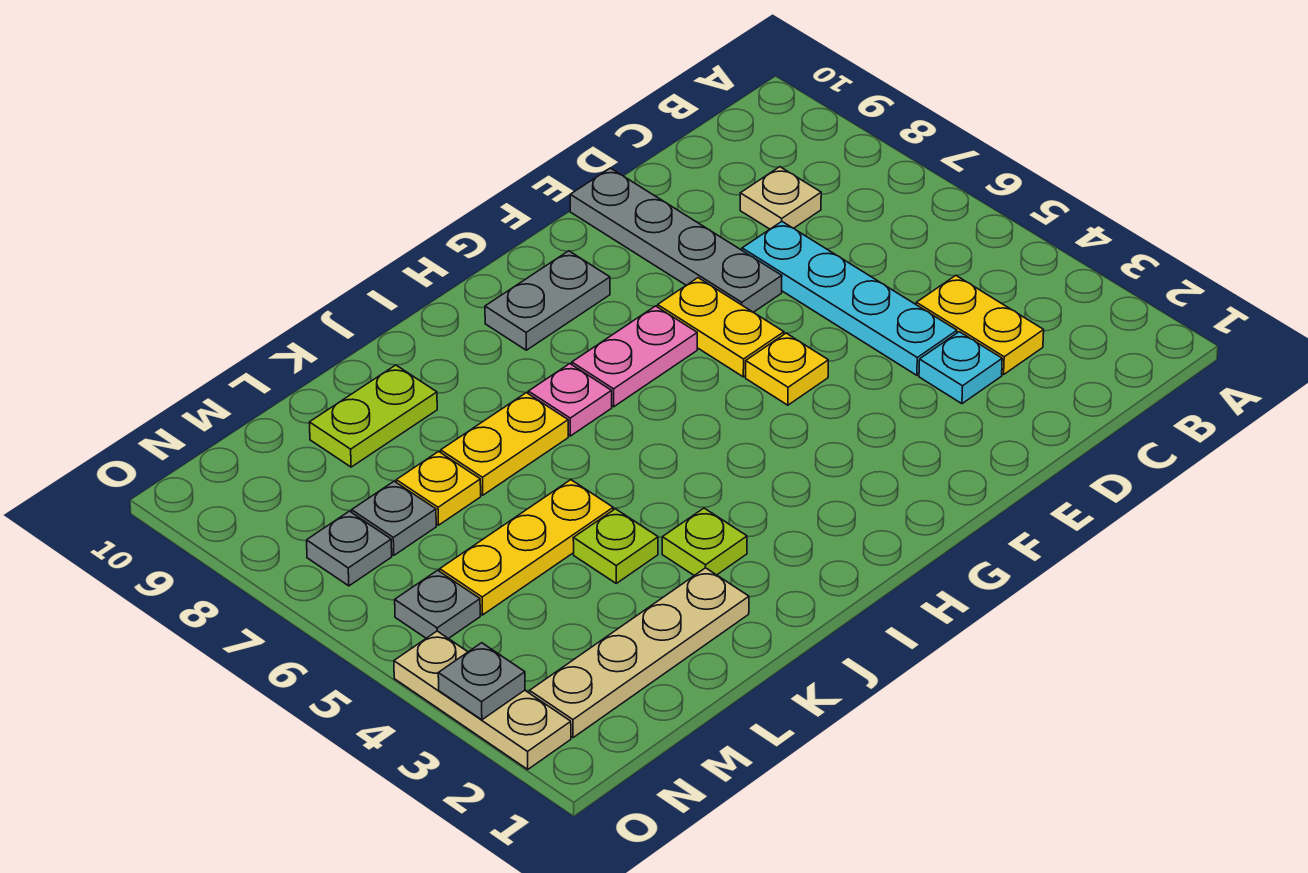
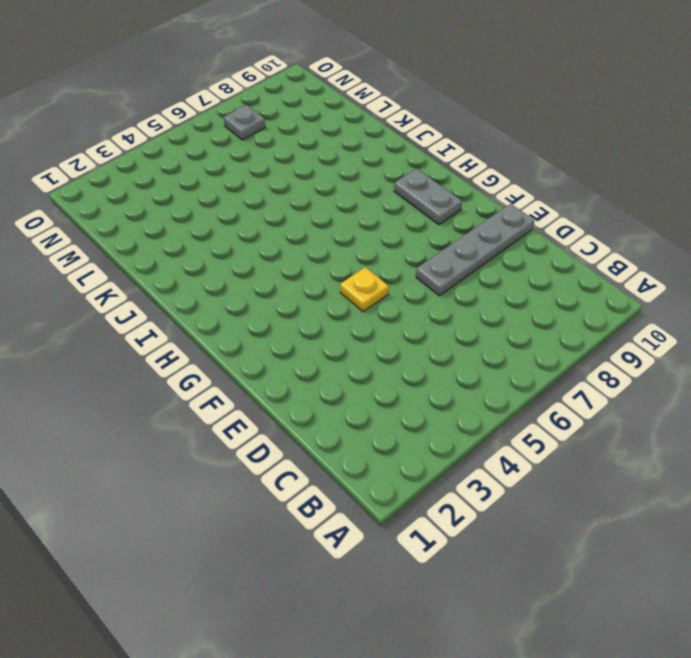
none -> yellow plate C3:C4 level 1
none -> tan plate C8 level 1
none -> cyan plate D3 level 1

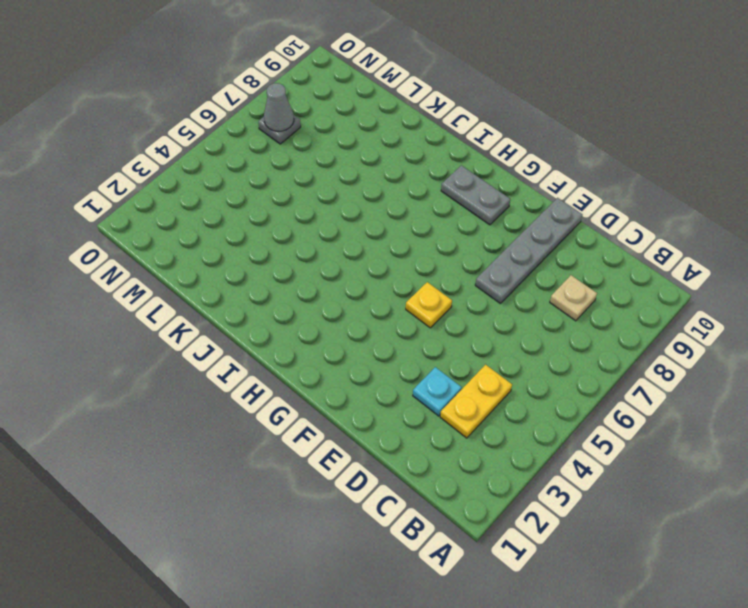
grey cone N7 level 2 -> none
none -> cyan plate D4:D7 level 1
none -> yellow plate F6:F7 level 1
none -> pink plate G7:H7 level 1

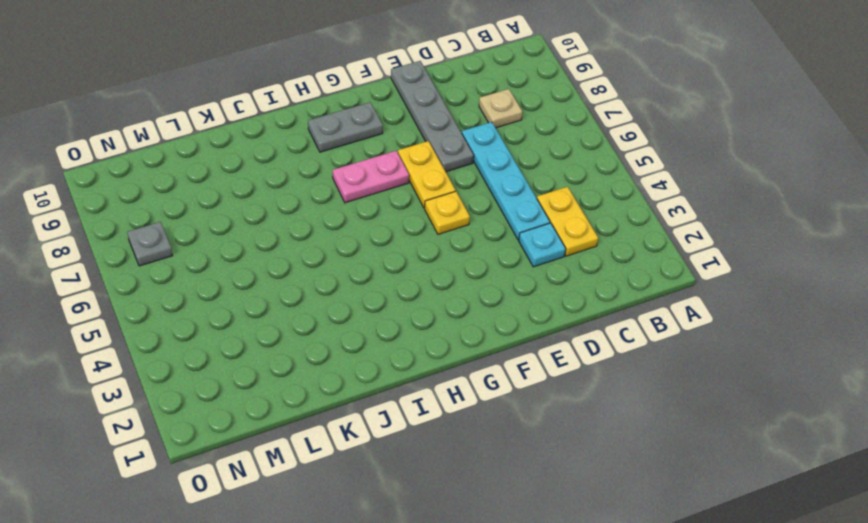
none -> pink plate I7 level 1
none -> lime plate J3 level 1
none -> yellow plate J7:K7 level 1

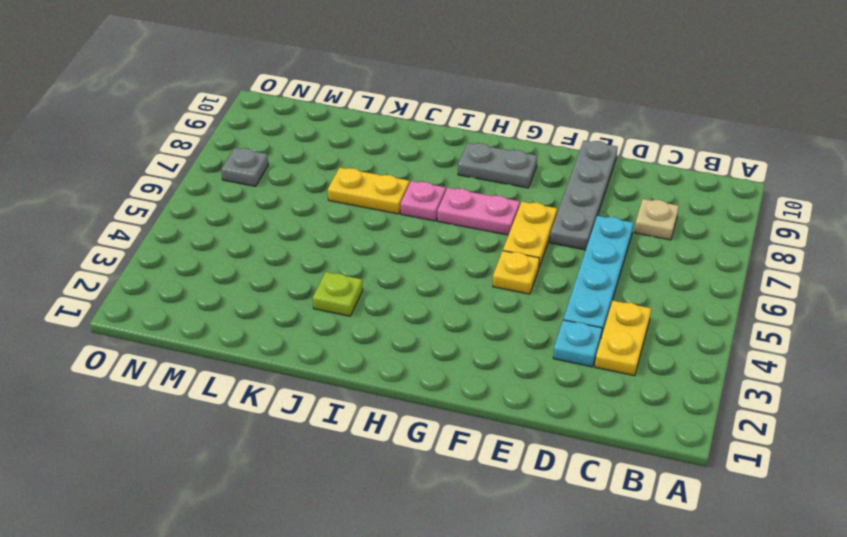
none -> tan plate K2:N2 level 1
none -> lime plate K4 level 1
none -> yellow plate K5:M5 level 1

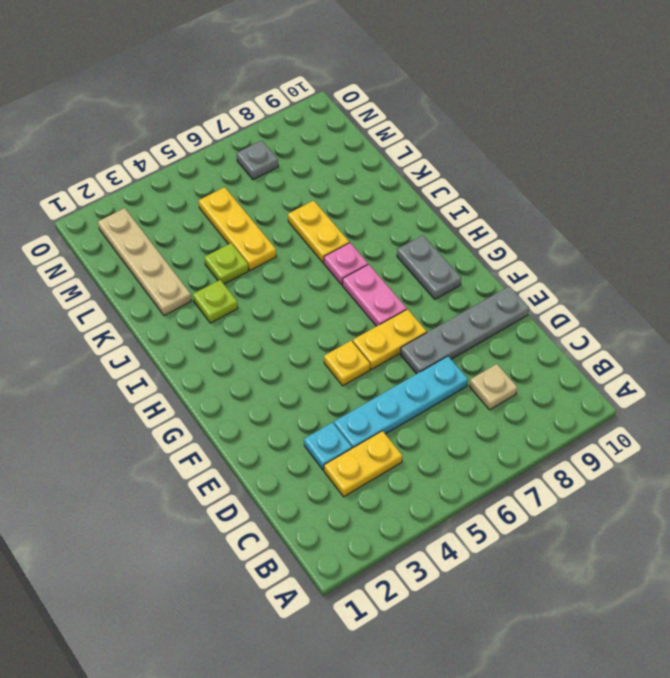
none -> lime plate K9:L9 level 1
none -> yellow plate L7 level 1
none -> grey plate M7 level 1

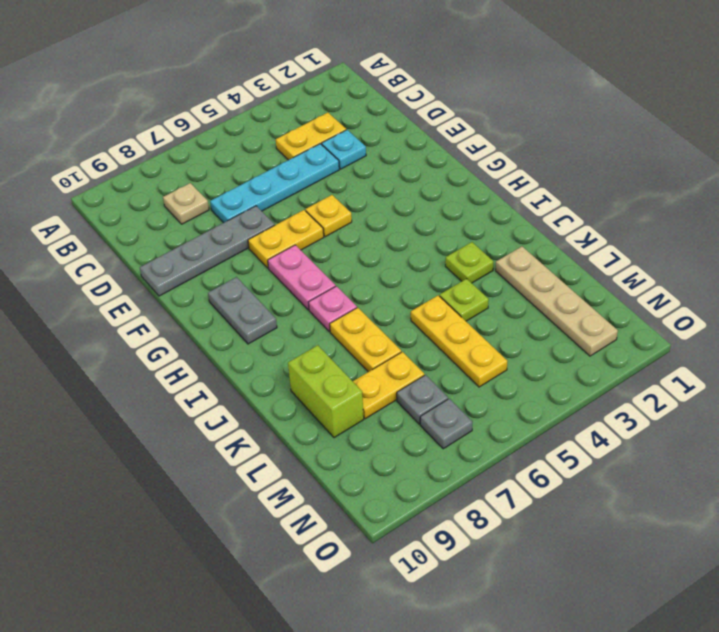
lime brick K9:L9 level 1 -> lime plate K9:L9 level 1
yellow plate L7:L8 level 1 -> yellow plate L7 level 1
none -> grey plate N5 level 1
none -> tan plate O2:O4 level 1
none -> grey plate O3 level 2

